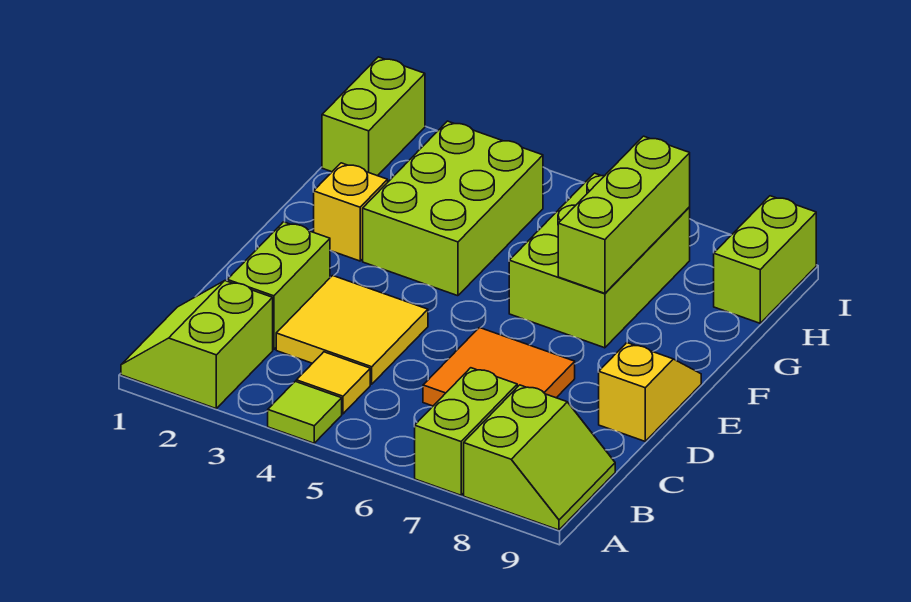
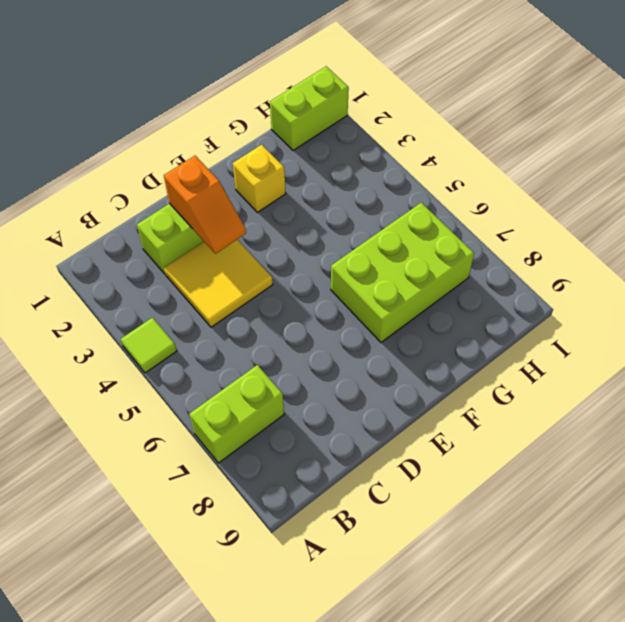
orange slope D2:D3 level 2 top 2 -> none
none -> lime slope A1:B2 level 1 top 2
none -> lime slope A8:B9 level 1 top 8
none -> yellow tile B4 level 1

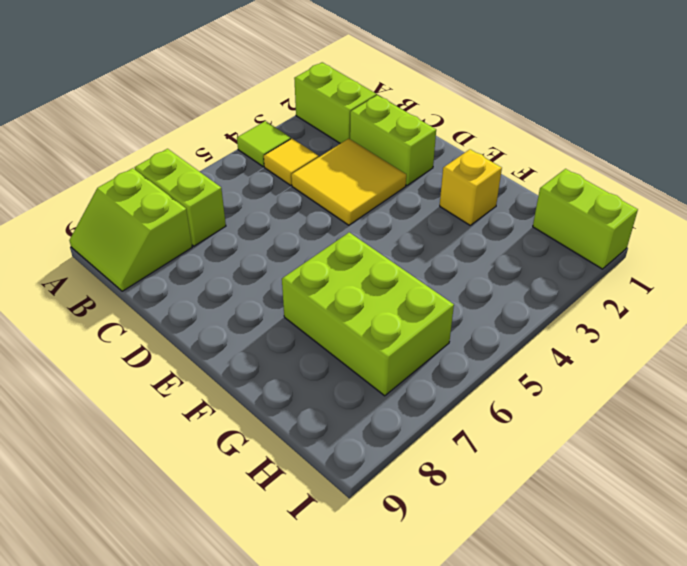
none -> orange tile C6:D7 level 1
none -> yellow slope D9:E9 level 1 top D
none -> lime brick F3:H4 level 1

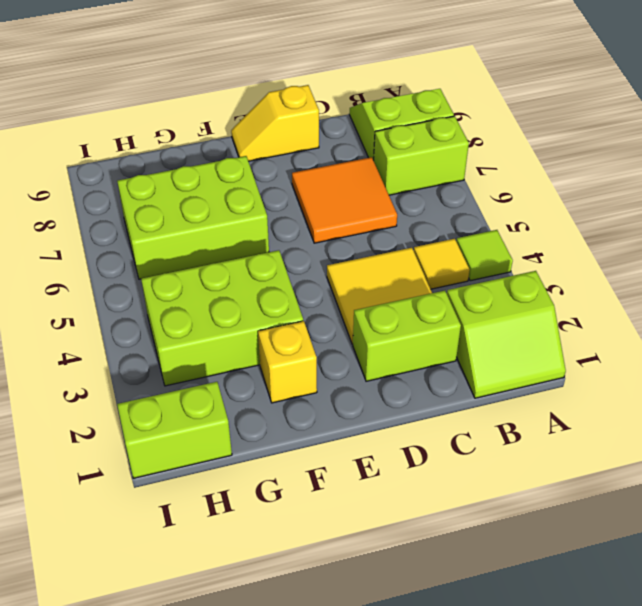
none -> lime brick H9:I9 level 1
none -> lime brick F7:H7 level 2

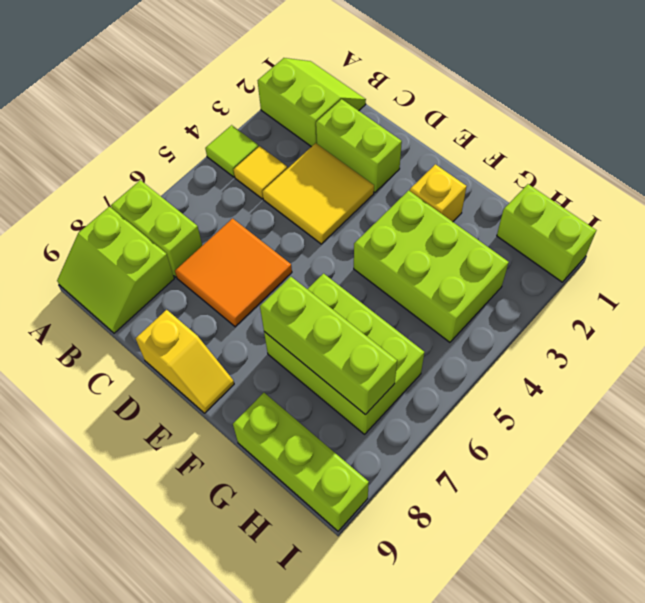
lime brick G9:I9 level 1 -> lime brick H9:I9 level 1

